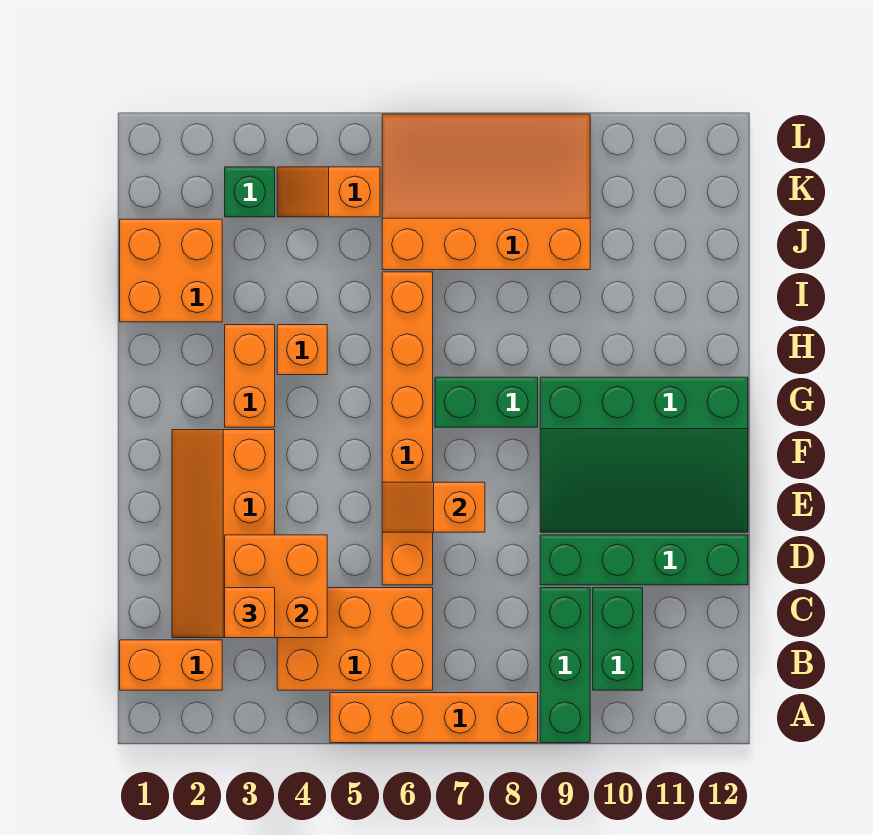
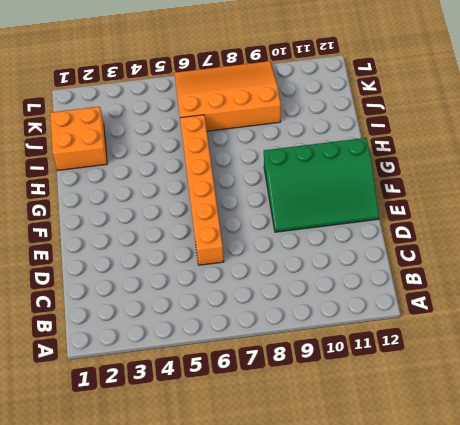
none -> orange brick A5:A8 level 1
none -> green brick A9:C9 level 1
none -> orange brick B1:B2 level 1

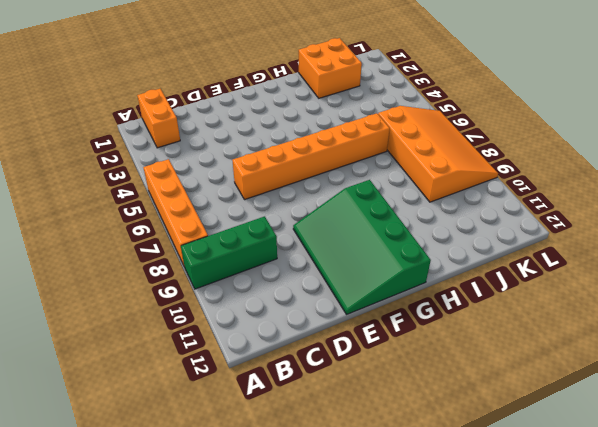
none -> orange brick B4:C6 level 1
none -> green brick B10:C10 level 1
none -> orange slope C2:F3 level 1 top 3

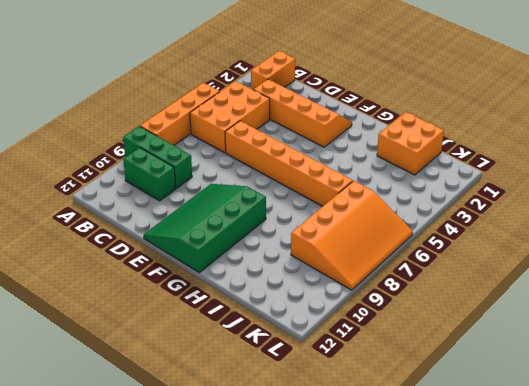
none -> green brick D9:D12 level 1
none -> orange brick G3:H3 level 1
none -> green brick G7:G8 level 1

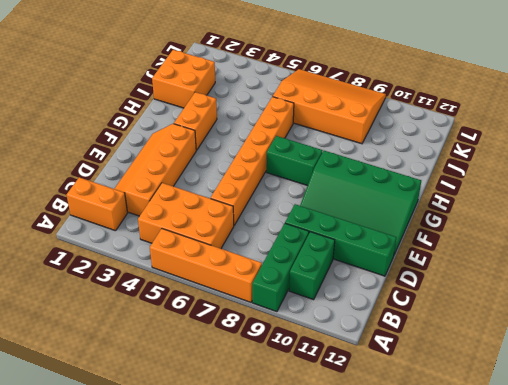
none -> orange brick H4 level 1
none -> green brick K3 level 1
none -> orange slope K4:K5 level 1 top 5

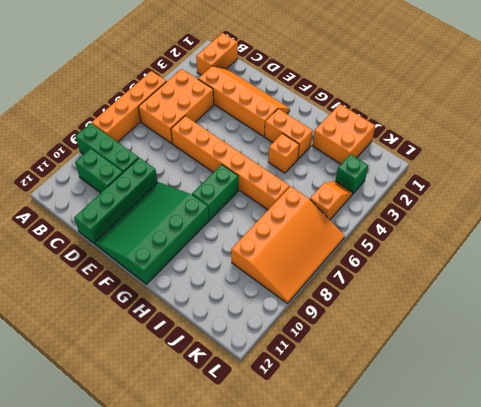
none -> orange brick C3:D4 level 2
none -> orange slope E6:E7 level 2 top 7
none -> orange brick C3 level 3

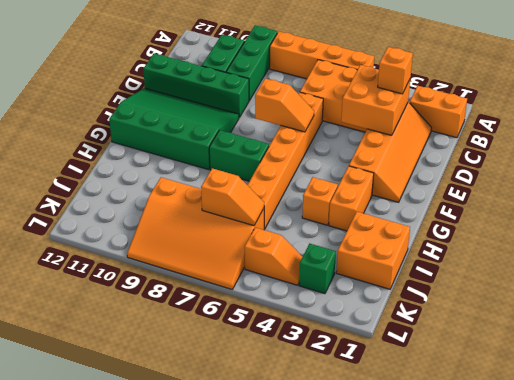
orange slope J6:J7 level 2 top 7 -> none

